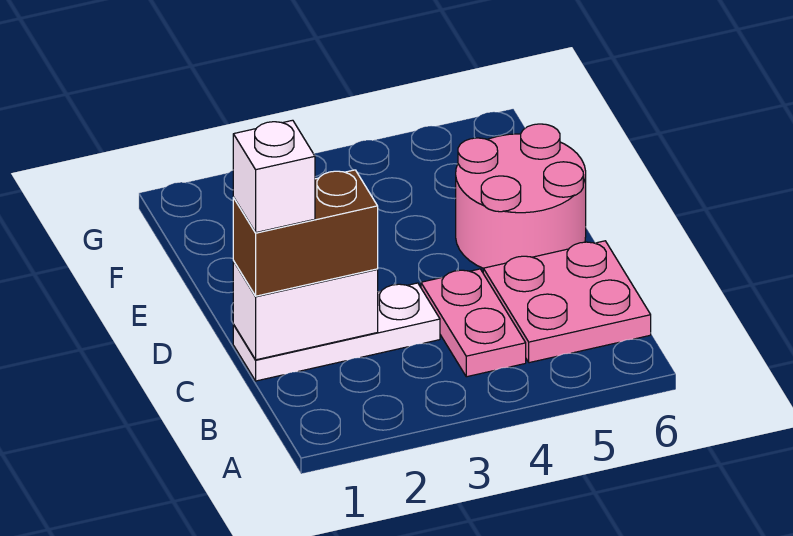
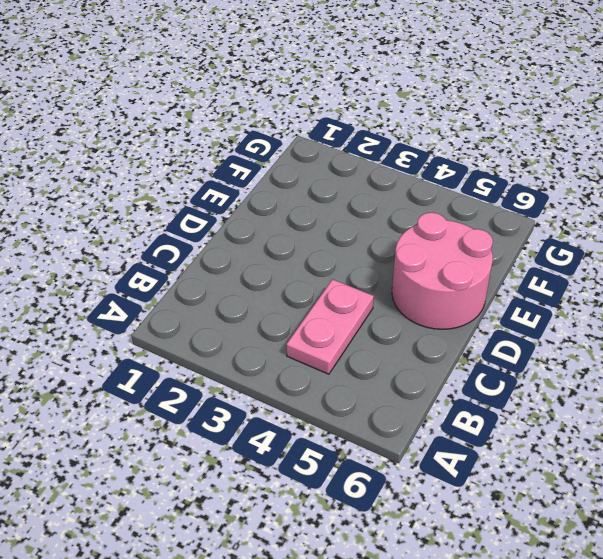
none -> pink plate B5:C6 level 1
none -> white plate C1:C3 level 1

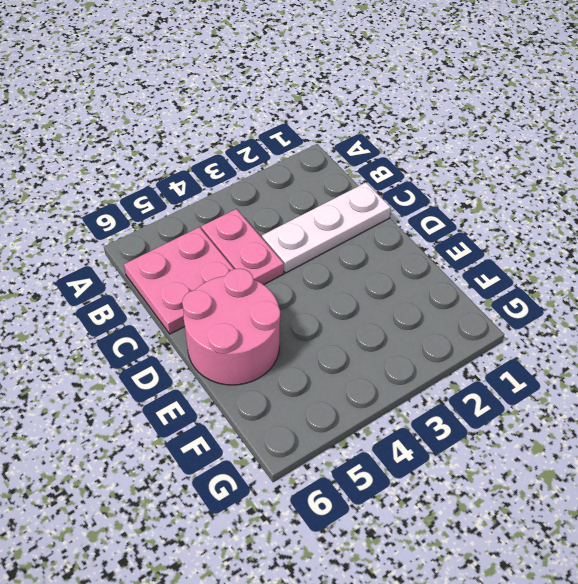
none -> white brick C1:C2 level 2
none -> brown brick C1:C2 level 3

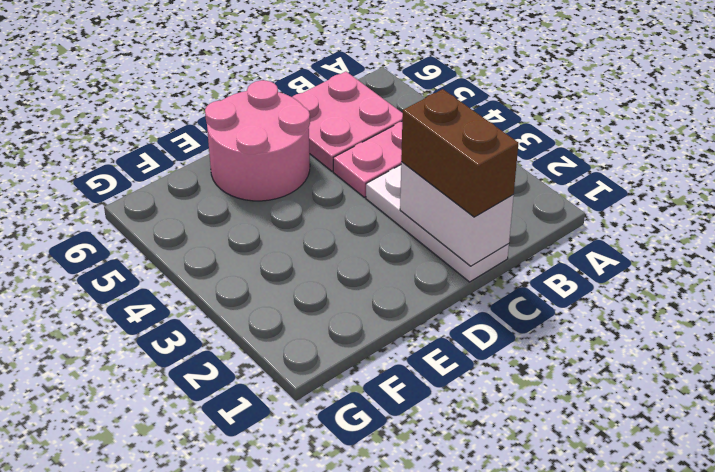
none -> white brick C1 level 4

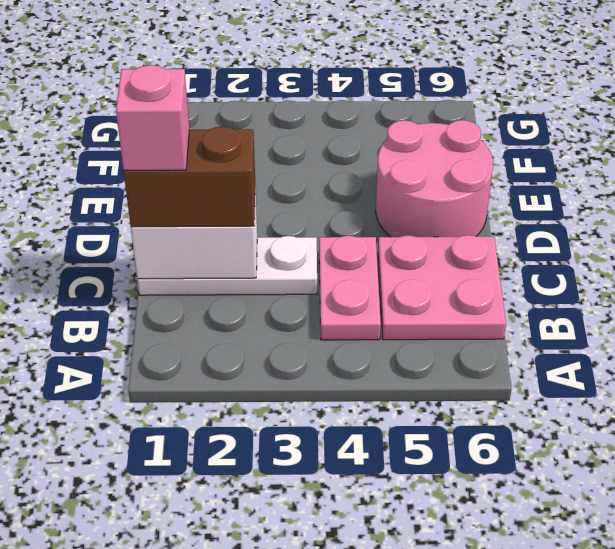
pink brick C1 level 4 -> white brick C1 level 4

